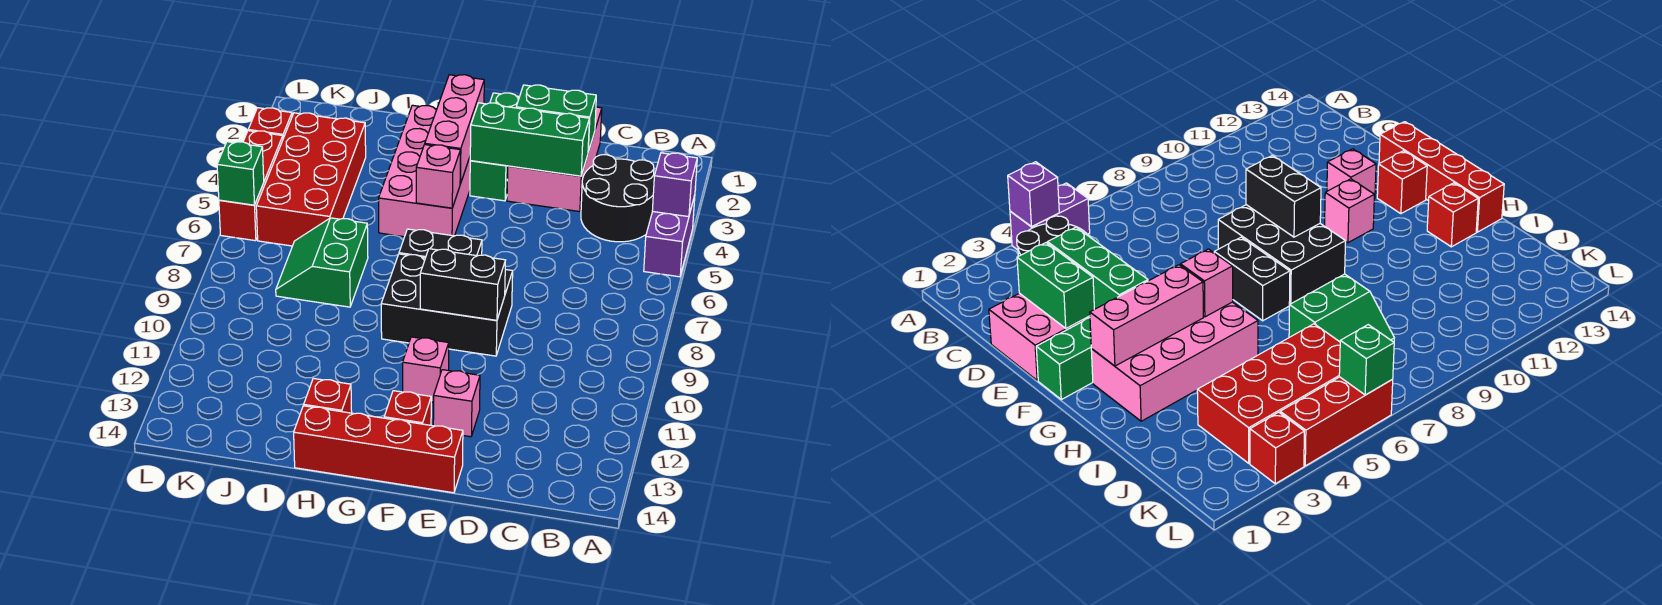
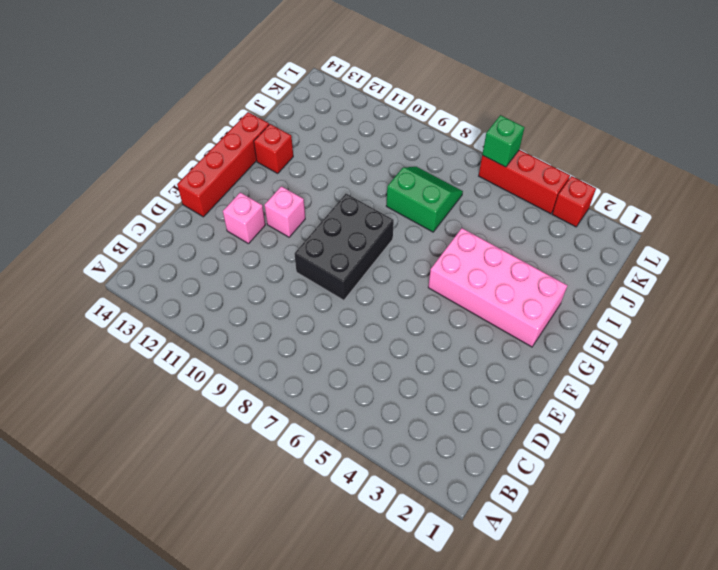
none -> purple brick A4:A5 level 1
none -> black round brick B3:C4 level 1
none -> pink brick D1:E3 level 1

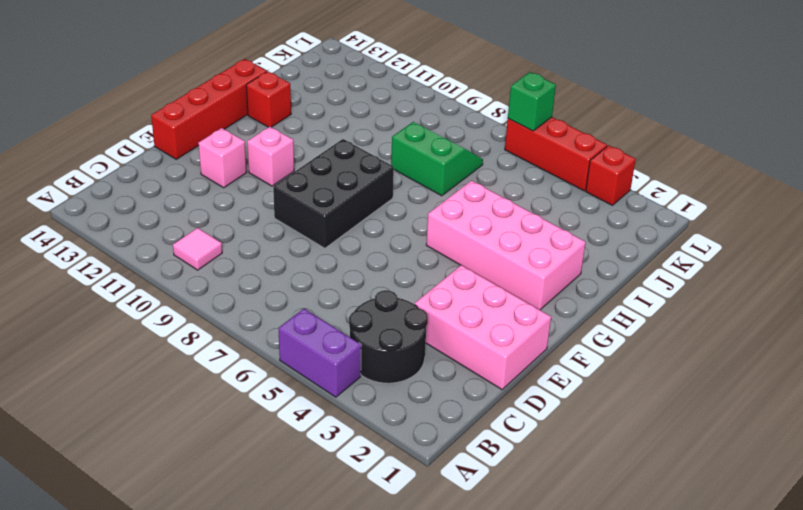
pink tile B10 level 1 -> none
none -> green brick F1:F3 level 1
none -> black brick F7:G7 level 1
none -> red brick F13 level 1

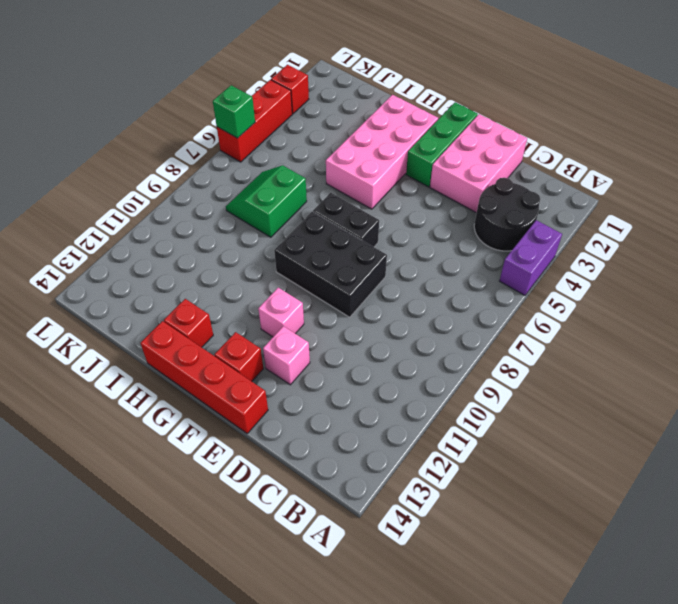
none -> red brick J3:K6 level 1
none -> purple brick A4 level 2
none -> green brick D2:E2 level 2

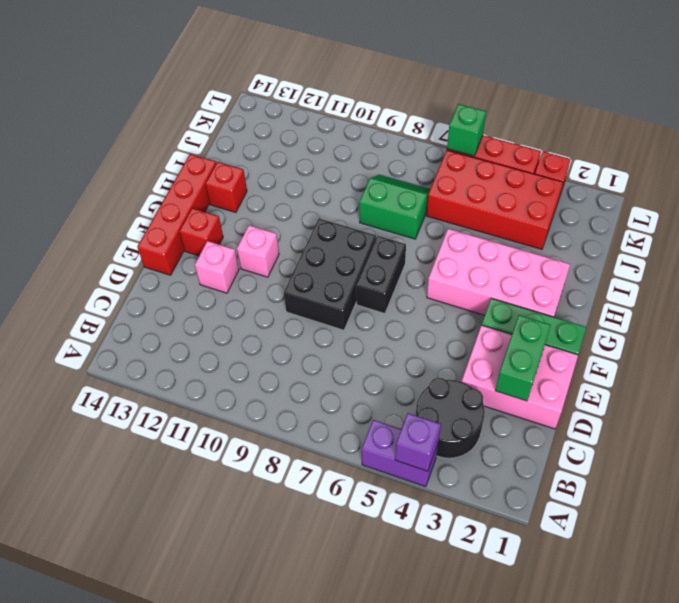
none -> green brick D3:F3 level 2
none -> black brick E9:F9 level 2
none -> pink brick G2:G4 level 2

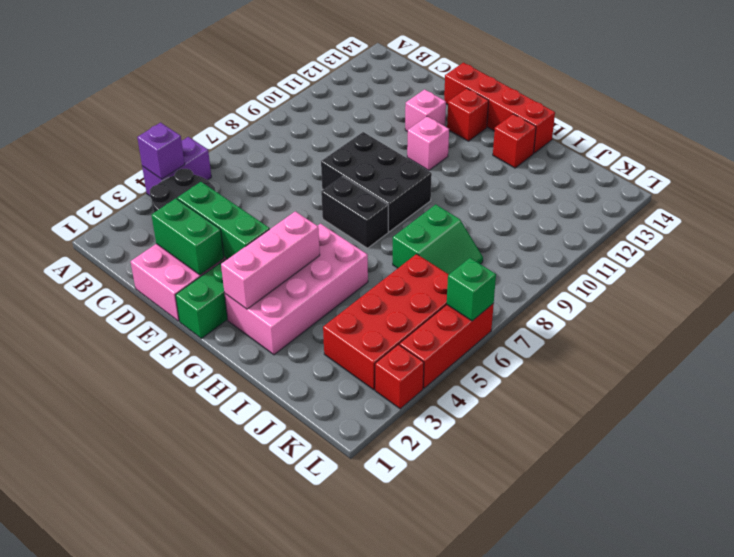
none -> black brick E9:F9 level 2
none -> pink brick G5 level 2

